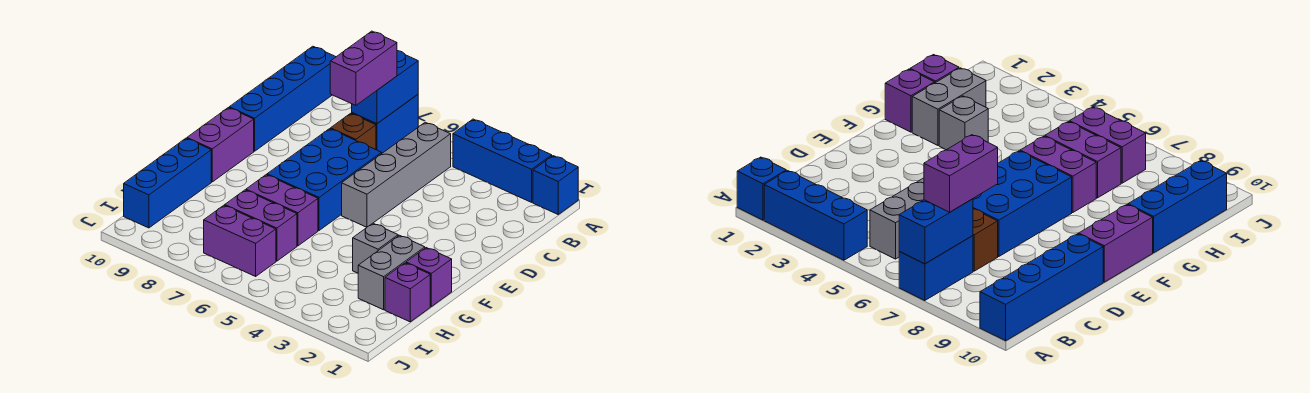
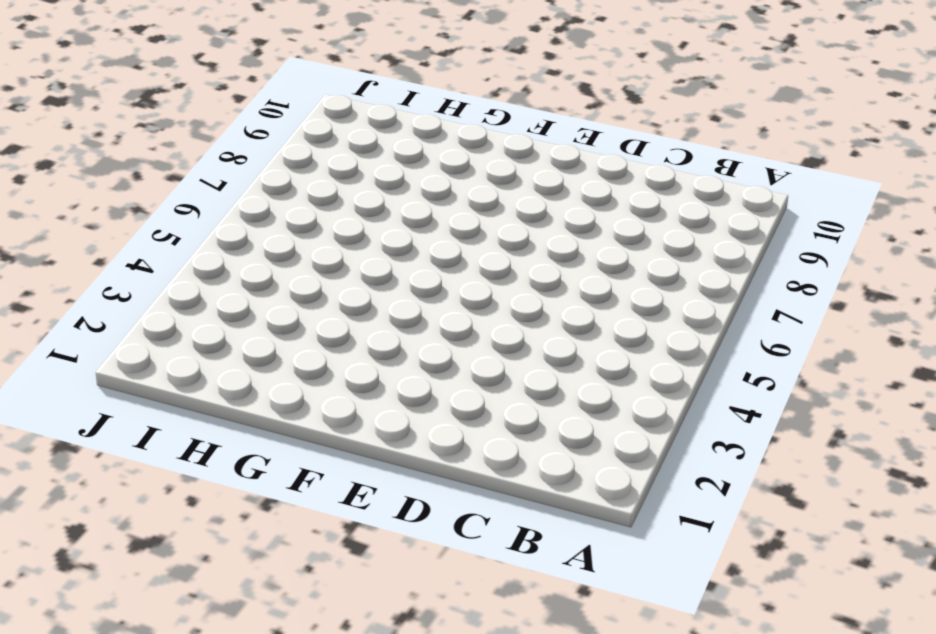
none -> blue brick A1 level 1
none -> blue brick A2:A4 level 1
none -> blue brick A7:B7 level 1

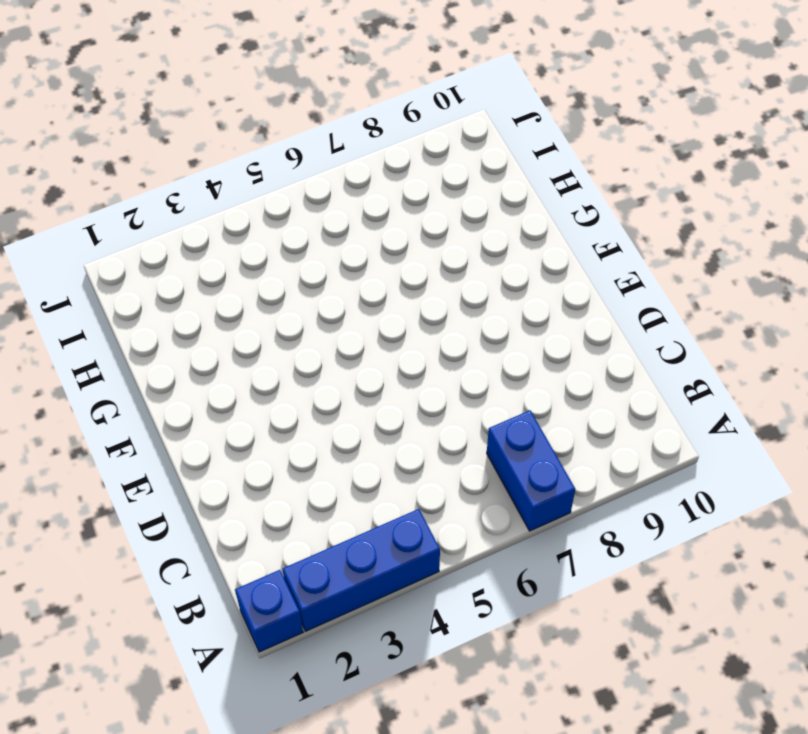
none -> blue brick A10:D10 level 1
none -> grey brick B5:E5 level 1
none -> brown brick C7 level 1

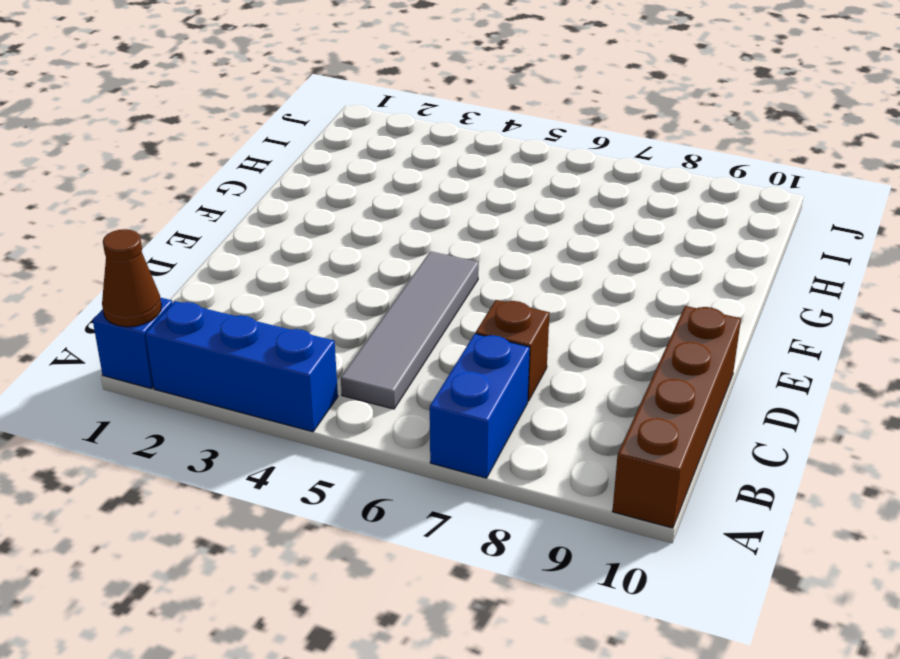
brown cone A1 level 2 -> none
brown brick A10:D10 level 1 -> blue brick A10:D10 level 1
grey tile B5:E5 level 1 -> grey brick B5:E5 level 1
none -> blue brick D6:F7 level 1
none -> purple brick E10:F10 level 1
none -> purple brick G1 level 1

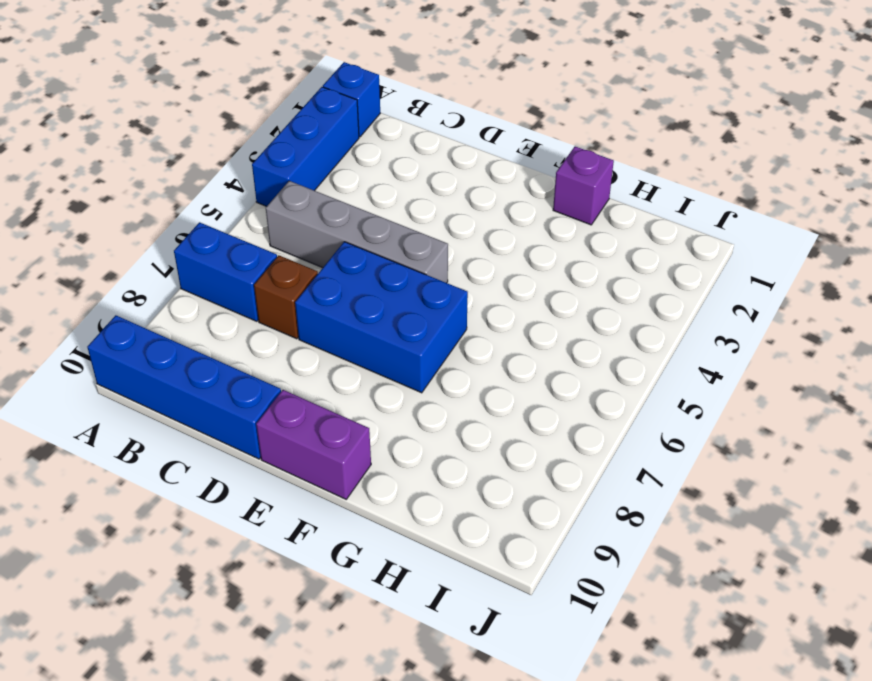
none -> grey brick G2:H2 level 1
none -> grey brick G3 level 1
none -> purple brick G6:G7 level 1

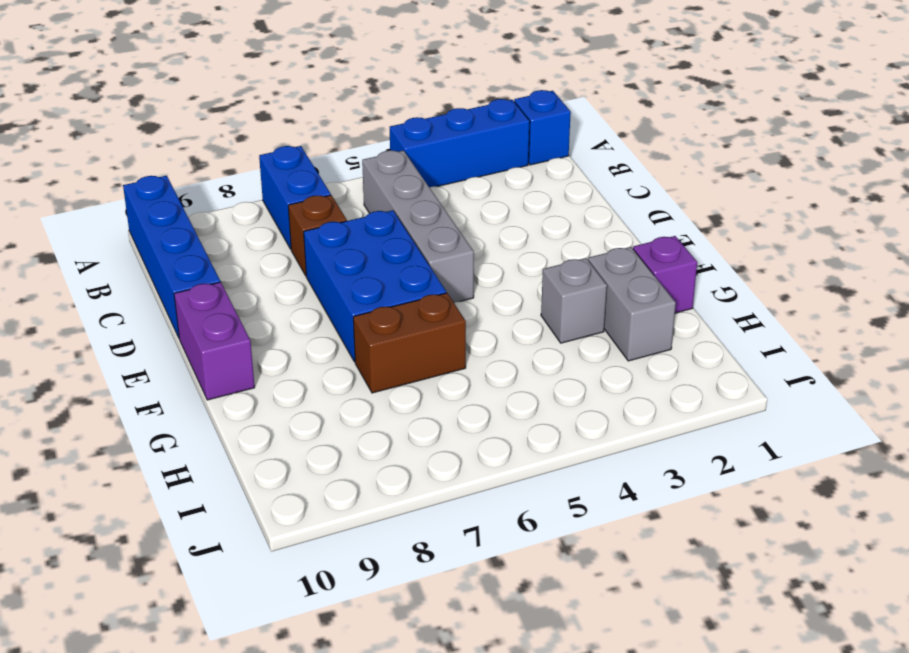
brown brick G6:G7 level 1 -> purple brick G6:G7 level 1
none -> blue brick G10:I10 level 1
none -> purple brick H1 level 1
none -> purple brick H6:H7 level 1

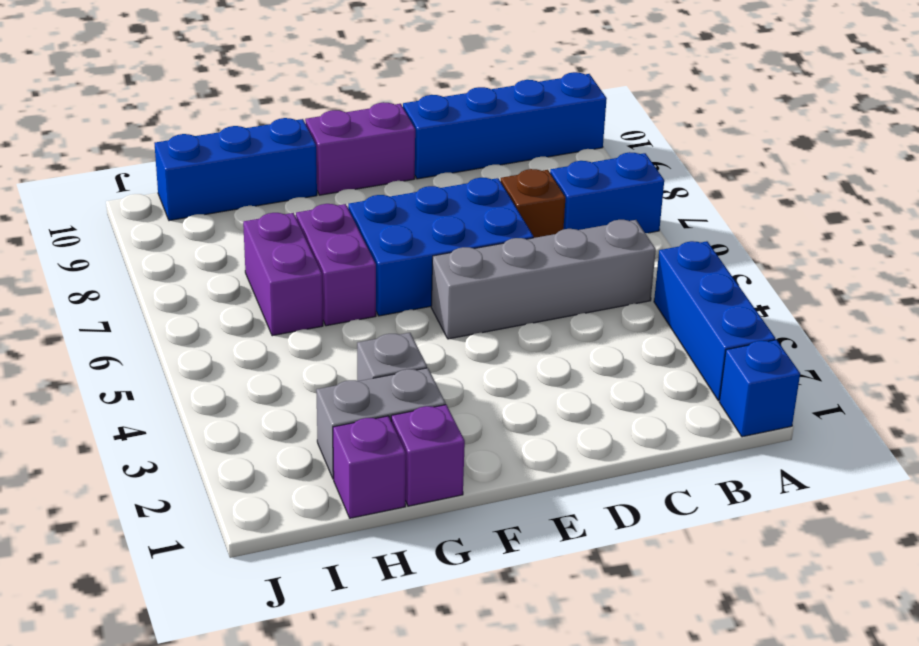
none -> purple brick I6:I7 level 1
none -> blue brick A7:B7 level 2
none -> purple brick B7:C7 level 3

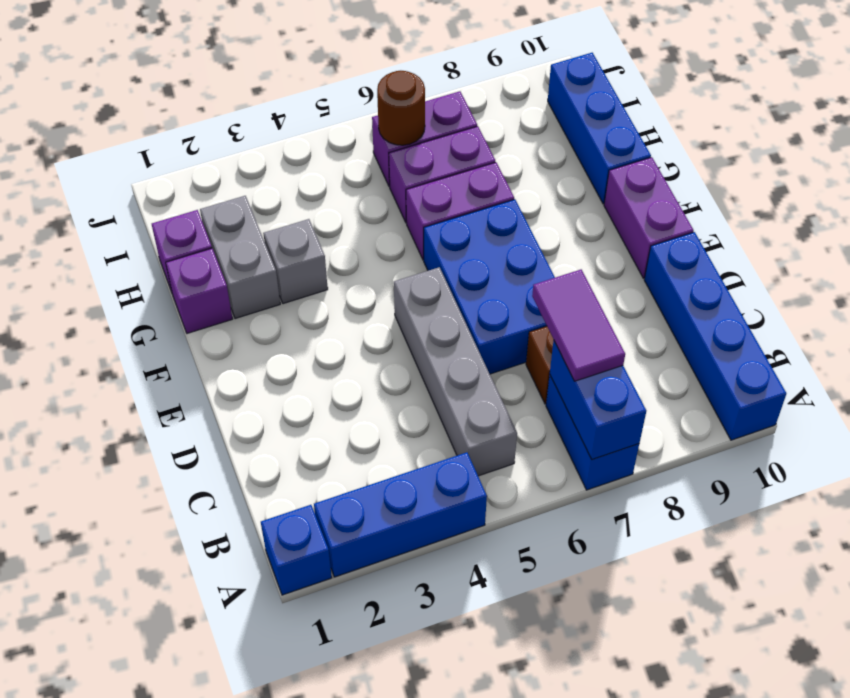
purple tile B7:C7 level 3 -> purple brick B7:C7 level 3
brown round brick I6 level 2 -> none

